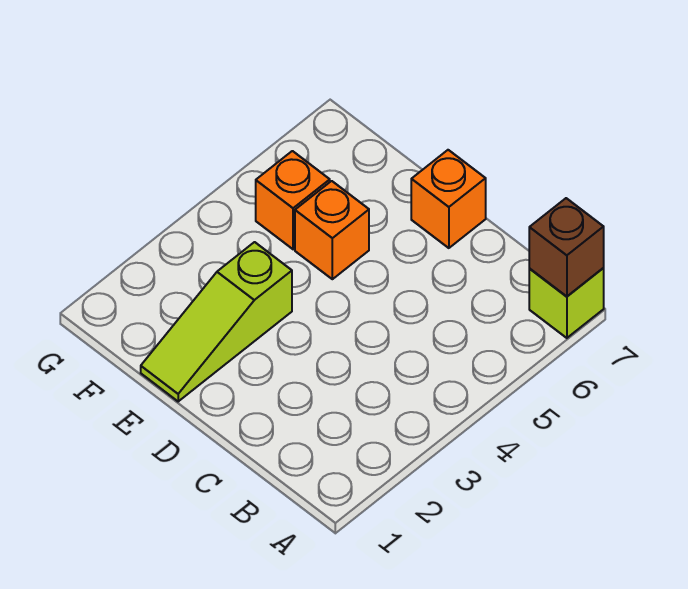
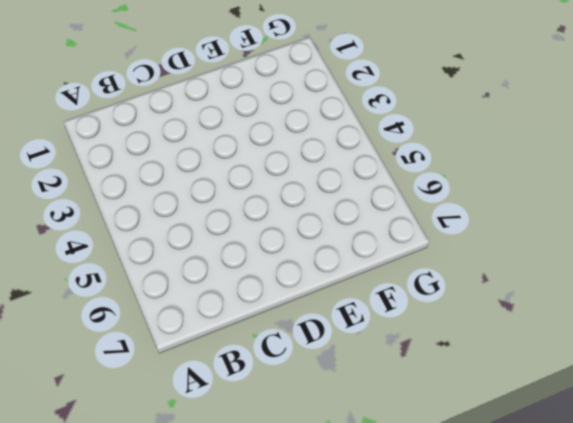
none -> lime brick A7 level 1
none -> orange brick D7 level 1

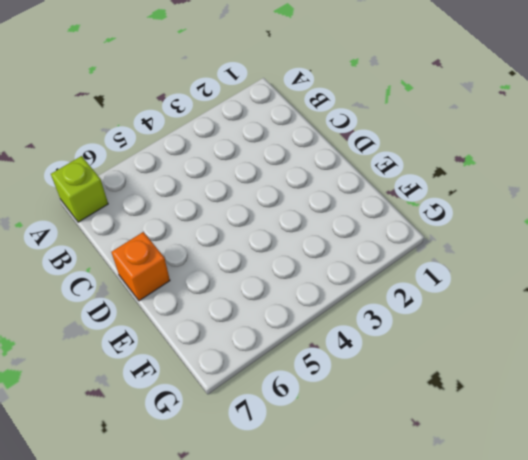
none -> lime slope E1:E3 level 1 top 3
none -> orange brick E5 level 1

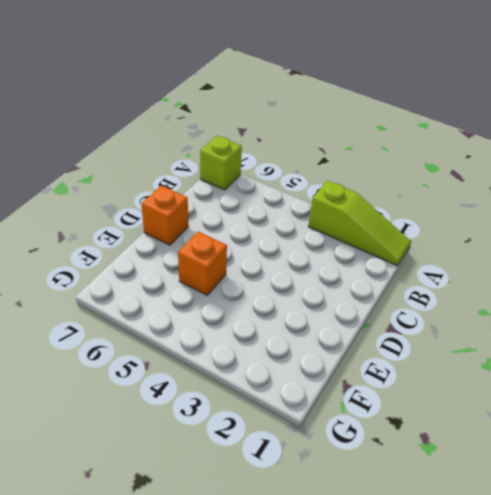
lime slope A1:A3 level 1 top 3 -> lime slope E1:E3 level 1 top 3
none -> orange brick F5 level 1
none -> brown brick A7 level 2

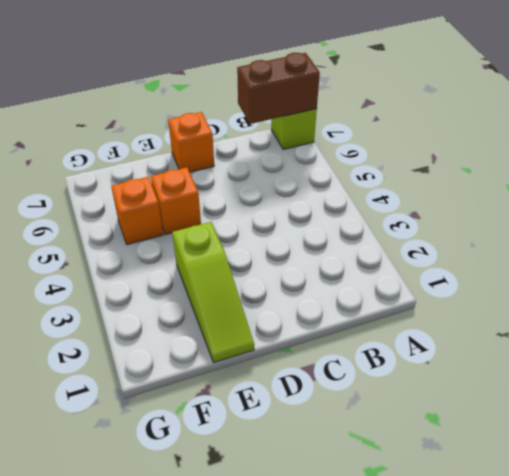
brown brick A7:B7 level 2 -> brown brick A7 level 2

